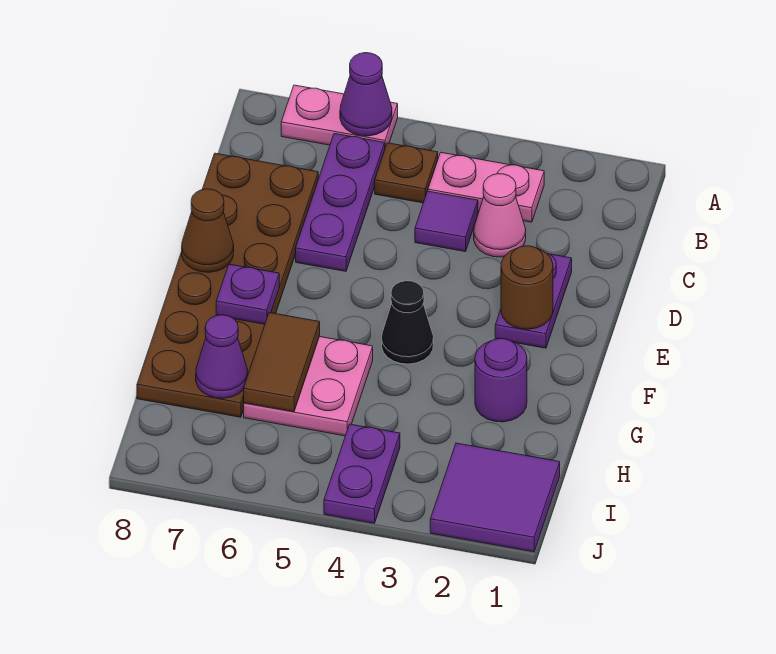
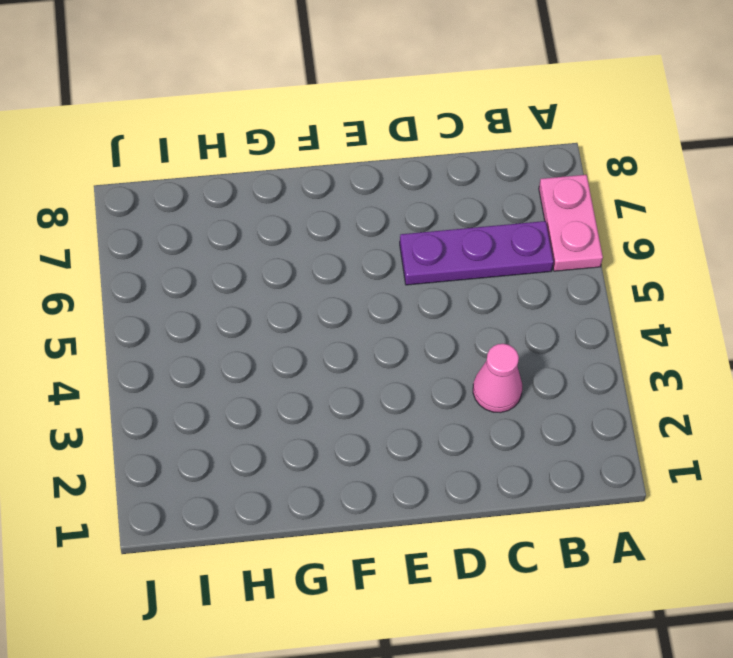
none -> pink plate B3:B4 level 1
none -> brown plate B5 level 1
none -> purple tile C4 level 1

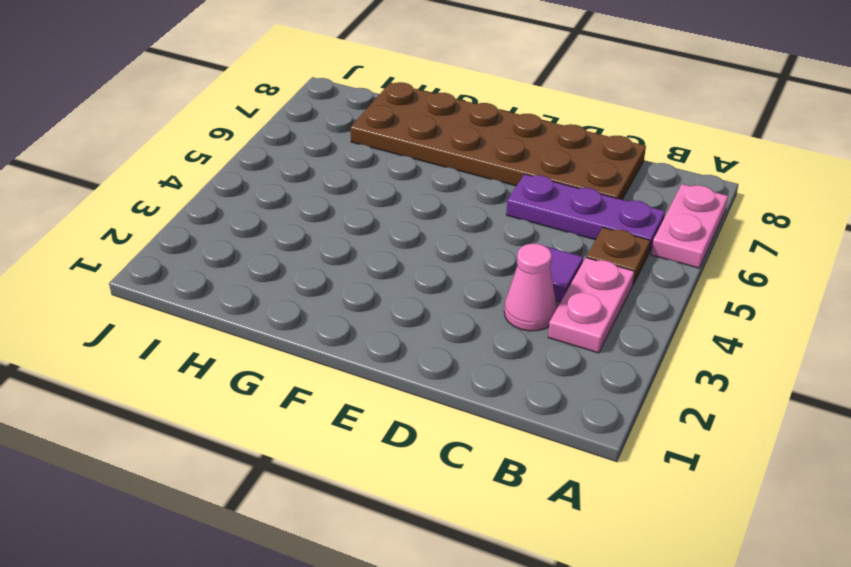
none -> purple plate D2:E2 level 1
none -> black cone F4 level 1
none -> purple round brick G2 level 1

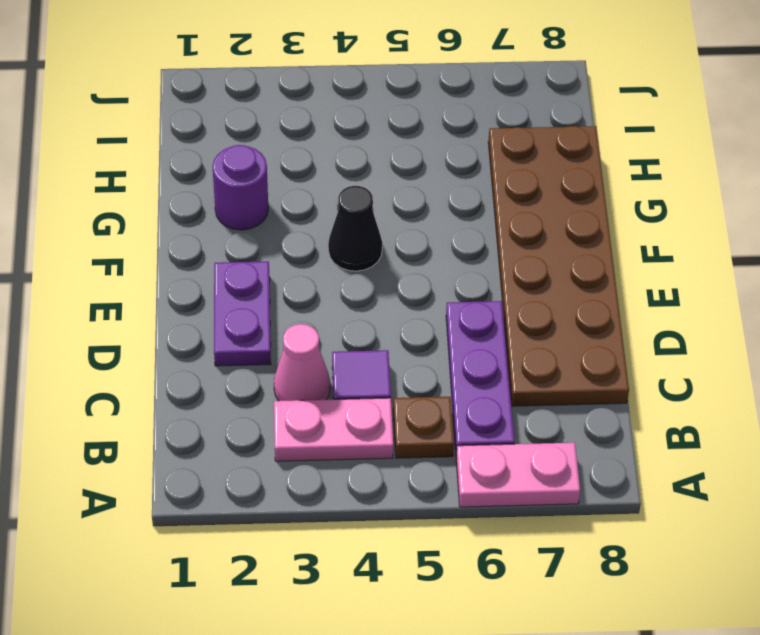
none -> pink plate G5:H6 level 1
none -> purple tile I1:J2 level 1
none -> purple plate I4:J4 level 1

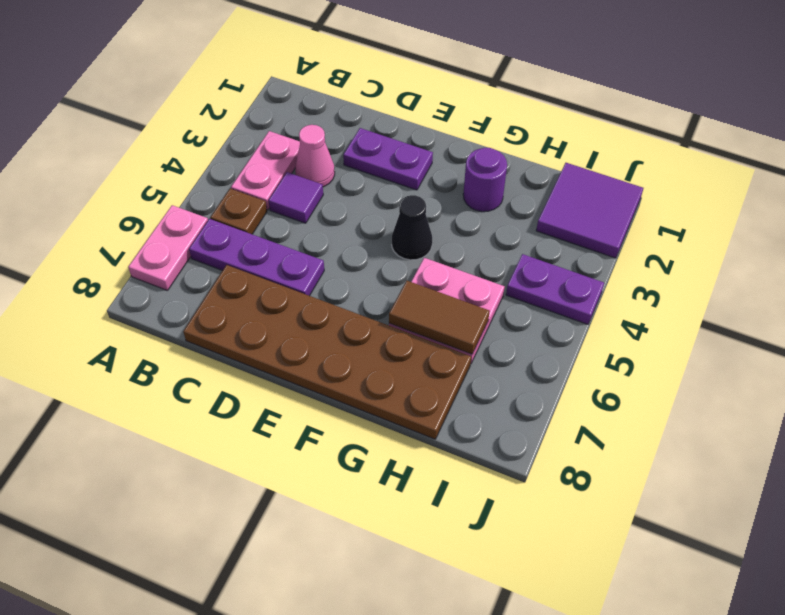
none -> purple cone A6 level 2
none -> brown round brick E2 level 2
none -> brown cone E8 level 2

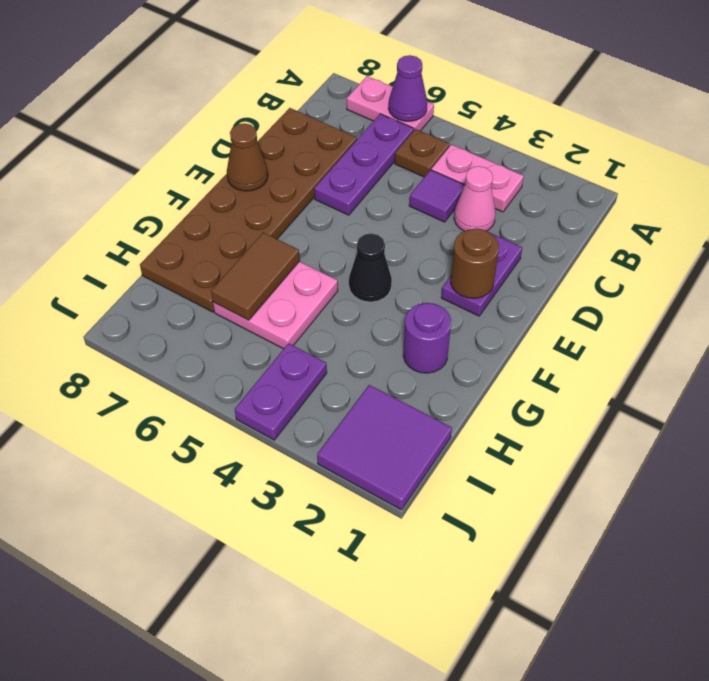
none -> purple plate F7 level 2
none -> purple cone H7 level 2

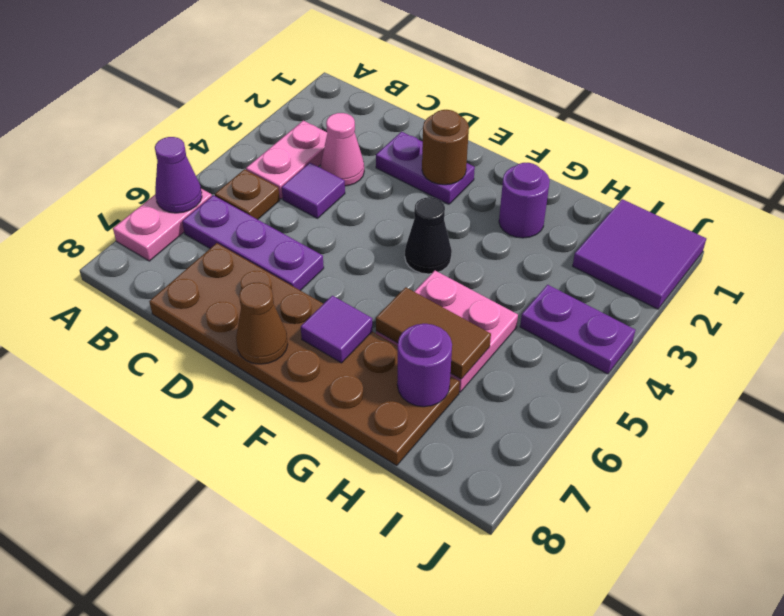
purple tile F7 level 2 -> purple plate F7 level 2
purple round brick H7 level 2 -> purple cone H7 level 2

